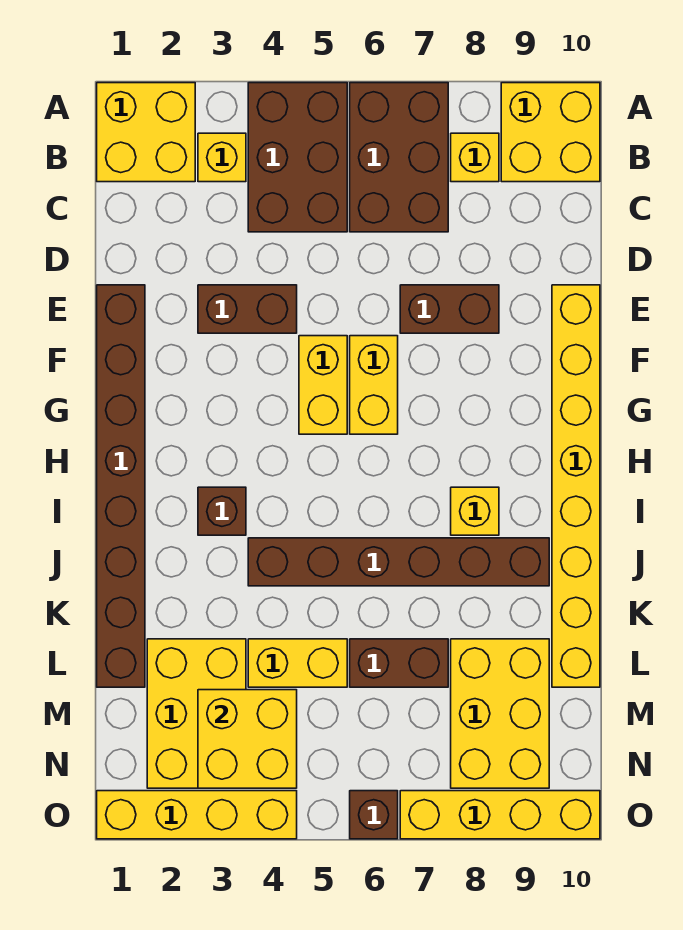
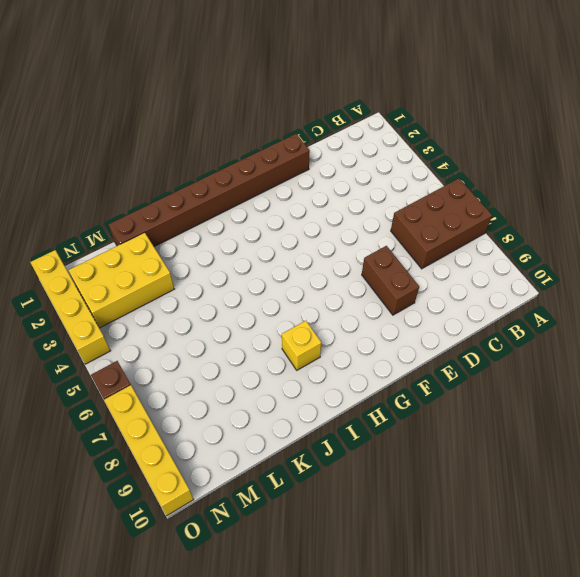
none -> yellow brick A1:B2 level 1
none -> brown brick A4:C5 level 1
none -> yellow brick A9:B10 level 1

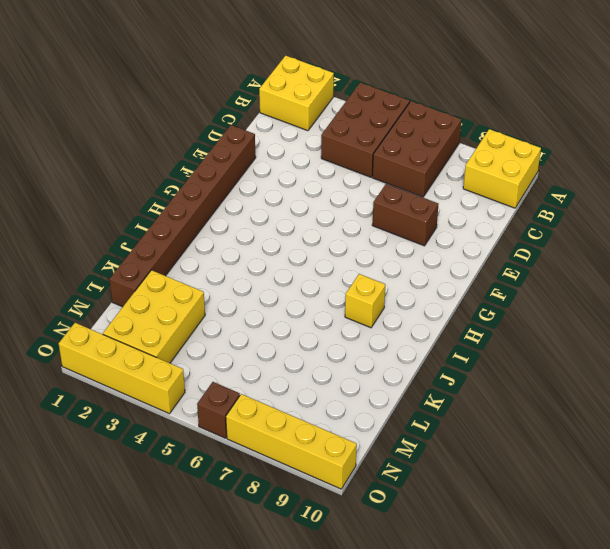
none -> yellow brick B3 level 1
none -> yellow brick B8 level 1
none -> brown brick E3:E4 level 1

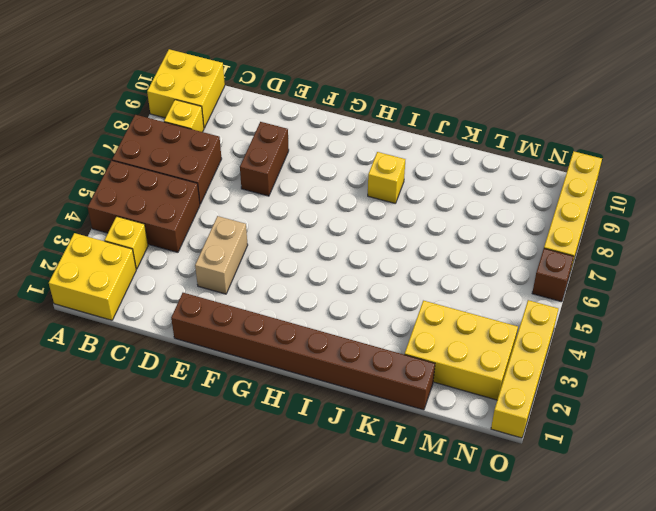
tan brick E3:E4 level 1 -> brown brick E3:E4 level 1
none -> yellow brick E10:L10 level 1
none -> yellow brick F5:G5 level 1
none -> yellow brick F6:G6 level 1

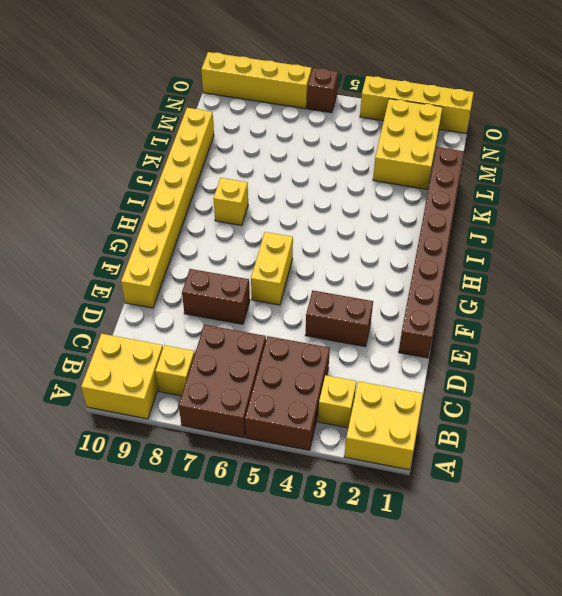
none -> yellow brick F5:G5 level 1
none -> brown brick I3 level 1
none -> brown brick J4:J9 level 1

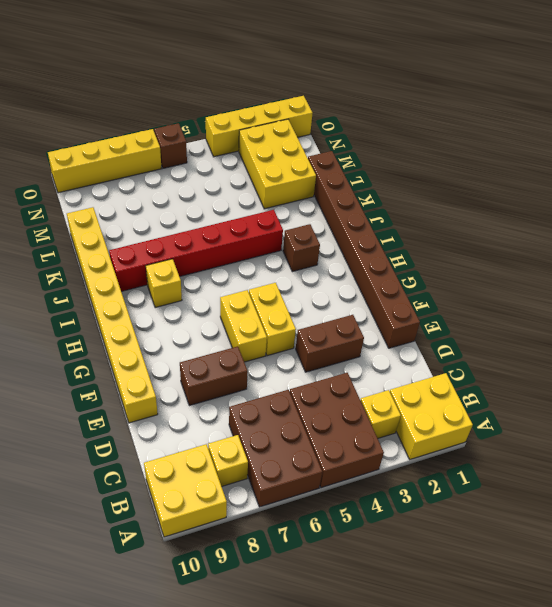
red brick J4:J9 level 1 -> brown brick J4:J9 level 1
none -> yellow brick L4:L5 level 1
none -> brown brick L6:L7 level 1
none -> yellow brick L8:N9 level 1

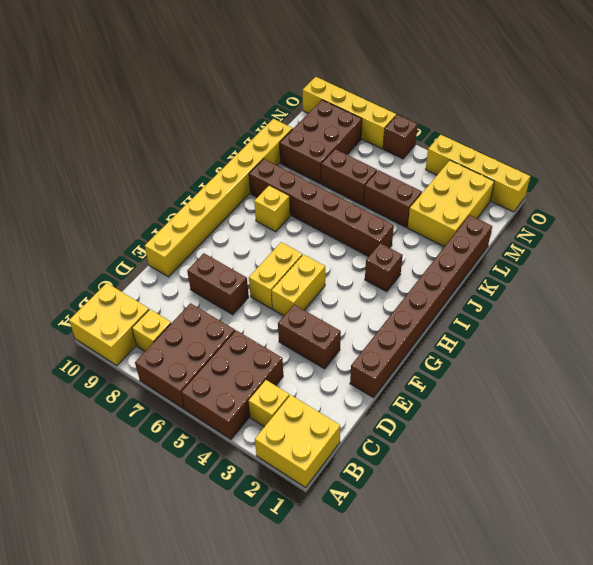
brown brick L4:L5 level 1 -> yellow brick L4:L5 level 1
brown brick L8:N9 level 1 -> yellow brick L8:N9 level 1
none -> yellow brick M3:N4 level 2

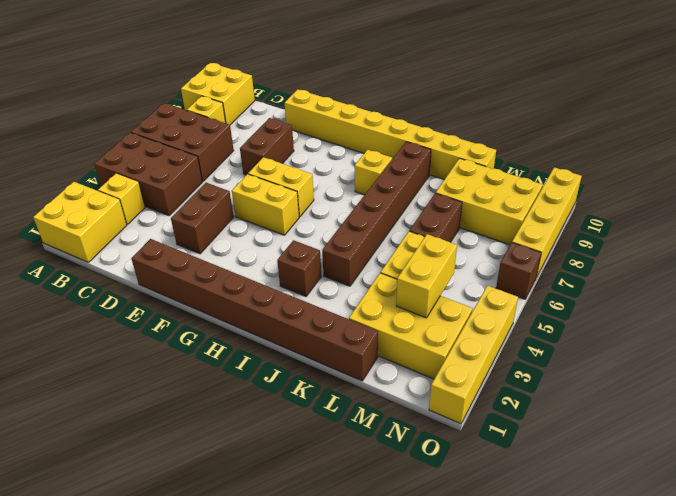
yellow brick M3:M4 level 2 -> yellow brick M3:N4 level 2

